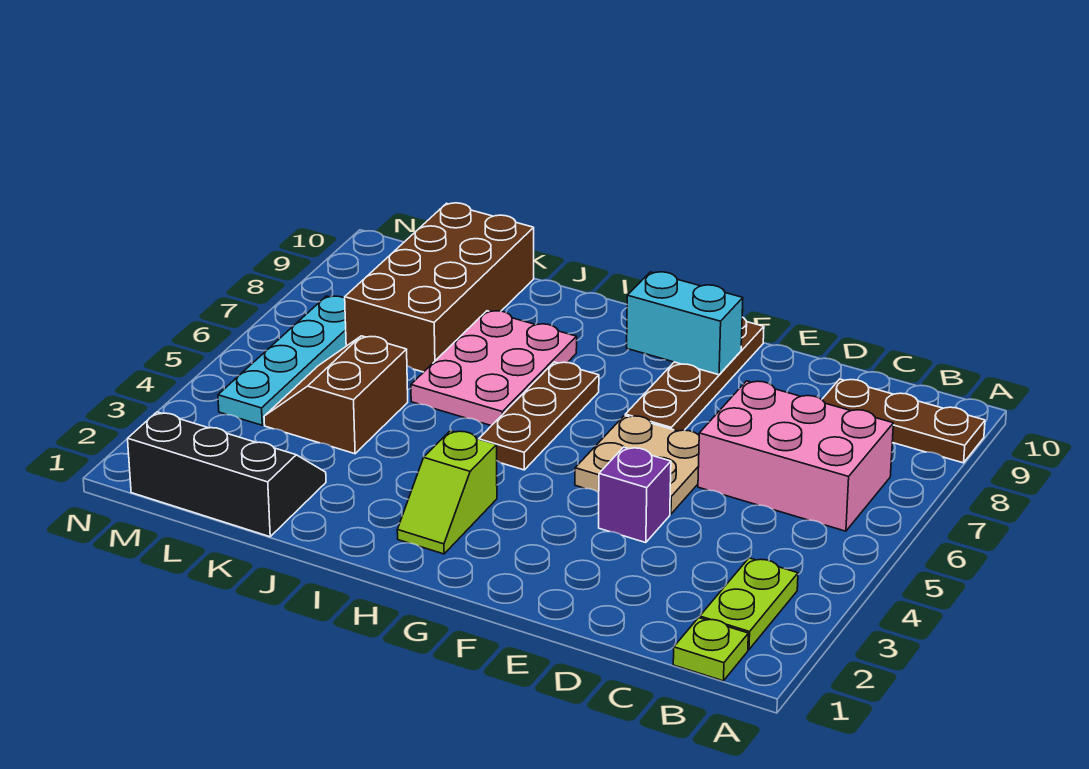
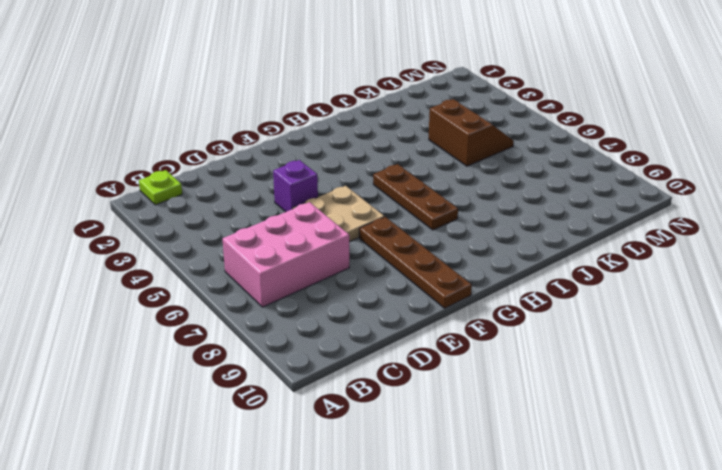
none -> brown plate A9:C9 level 1
none -> lime plate B2:B3 level 1
none -> lime slope H2:H3 level 1 top 3

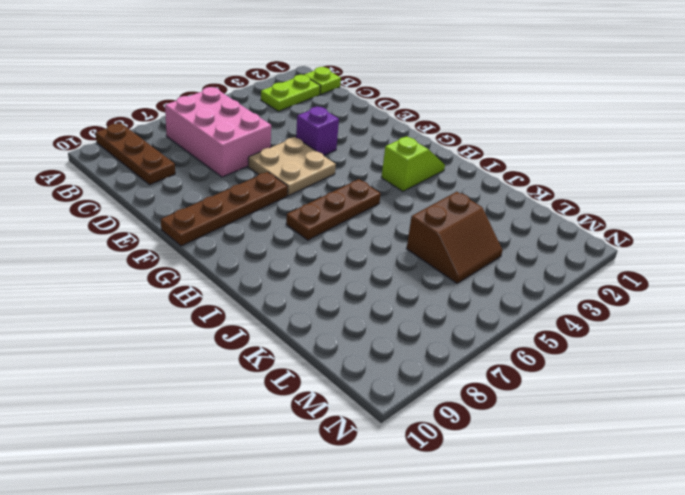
none -> pink plate I6:J8 level 1
none -> black slope K1:M2 level 1 top 1
none -> brown brick K7:L10 level 1

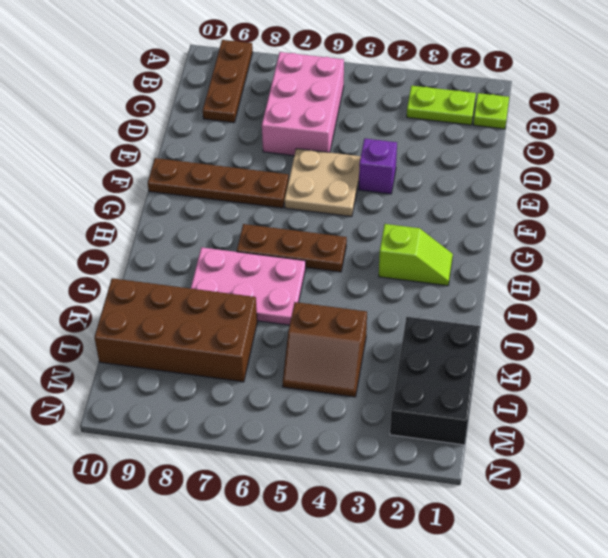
black brick K1:M2 level 1 -> black slope K1:M2 level 1 top 1
none -> cyan plate M4:M7 level 1
none -> cyan brick F9:G9 level 2

